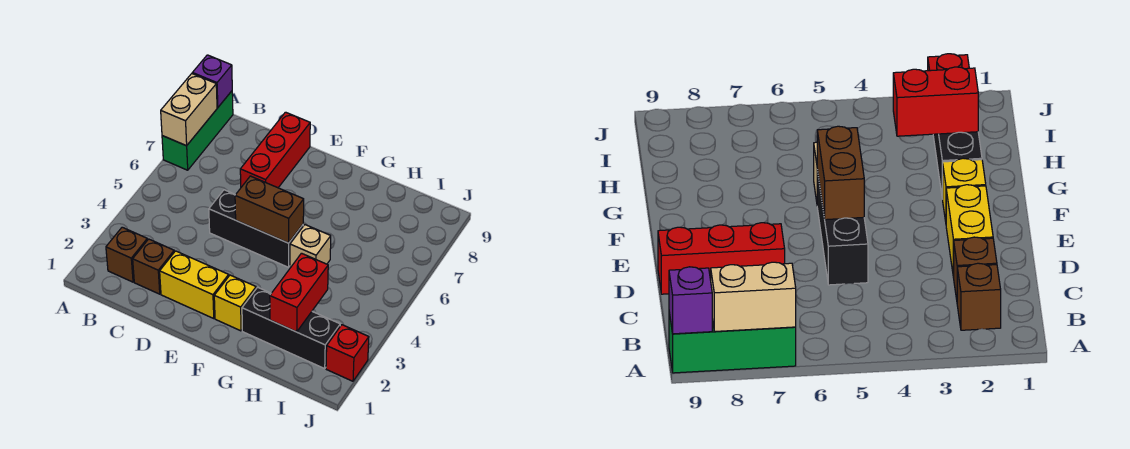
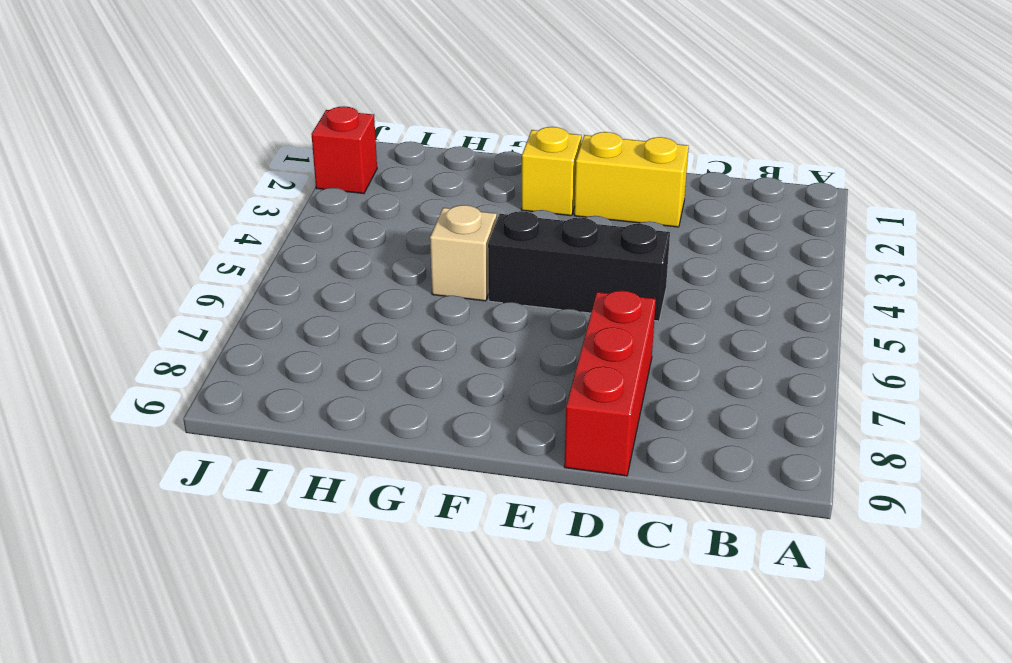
none -> green brick A7:A9 level 1
none -> brown brick B2 level 1
none -> brown brick C2 level 1

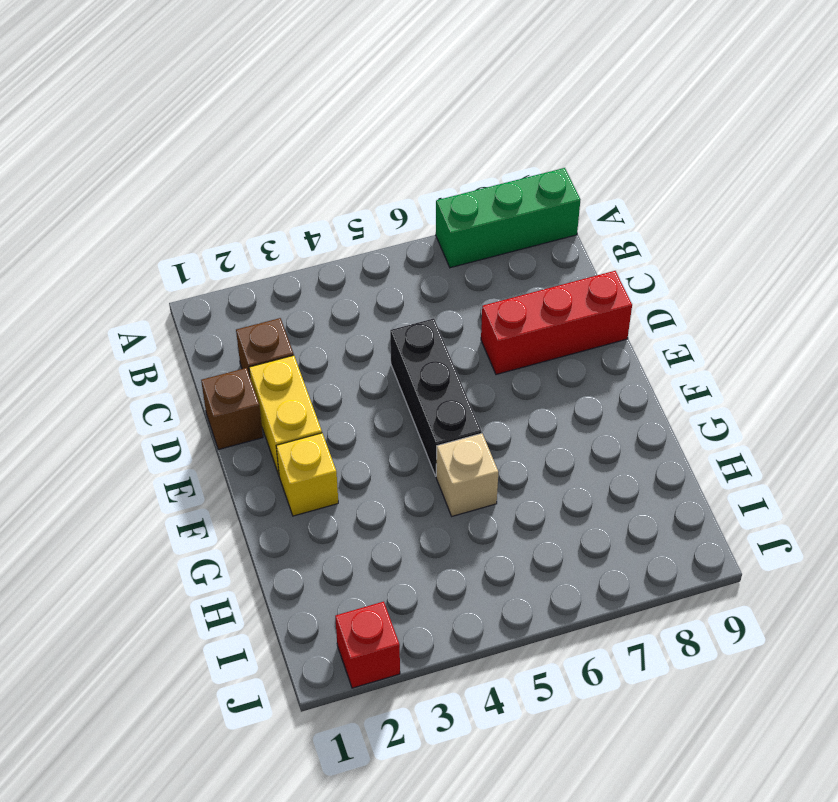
brown brick D1 level 1 -> brown brick B2 level 1
none -> black brick G2:I2 level 1
none -> tan brick A7:A8 level 2
none -> purple brick A9 level 2

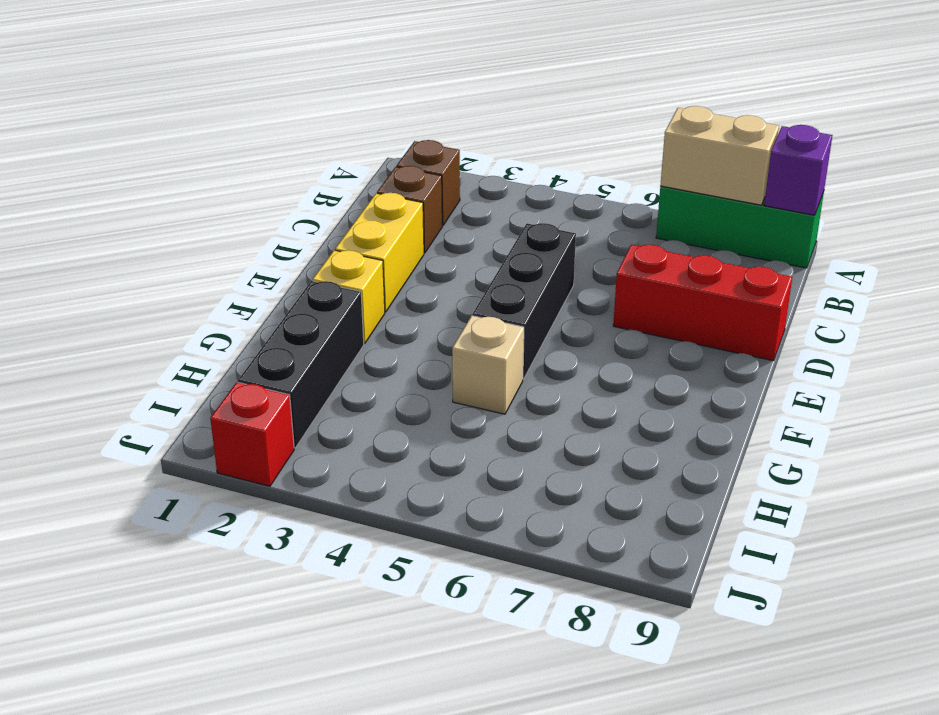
none -> brown brick E5:F5 level 2
none -> red brick H2:H3 level 2

